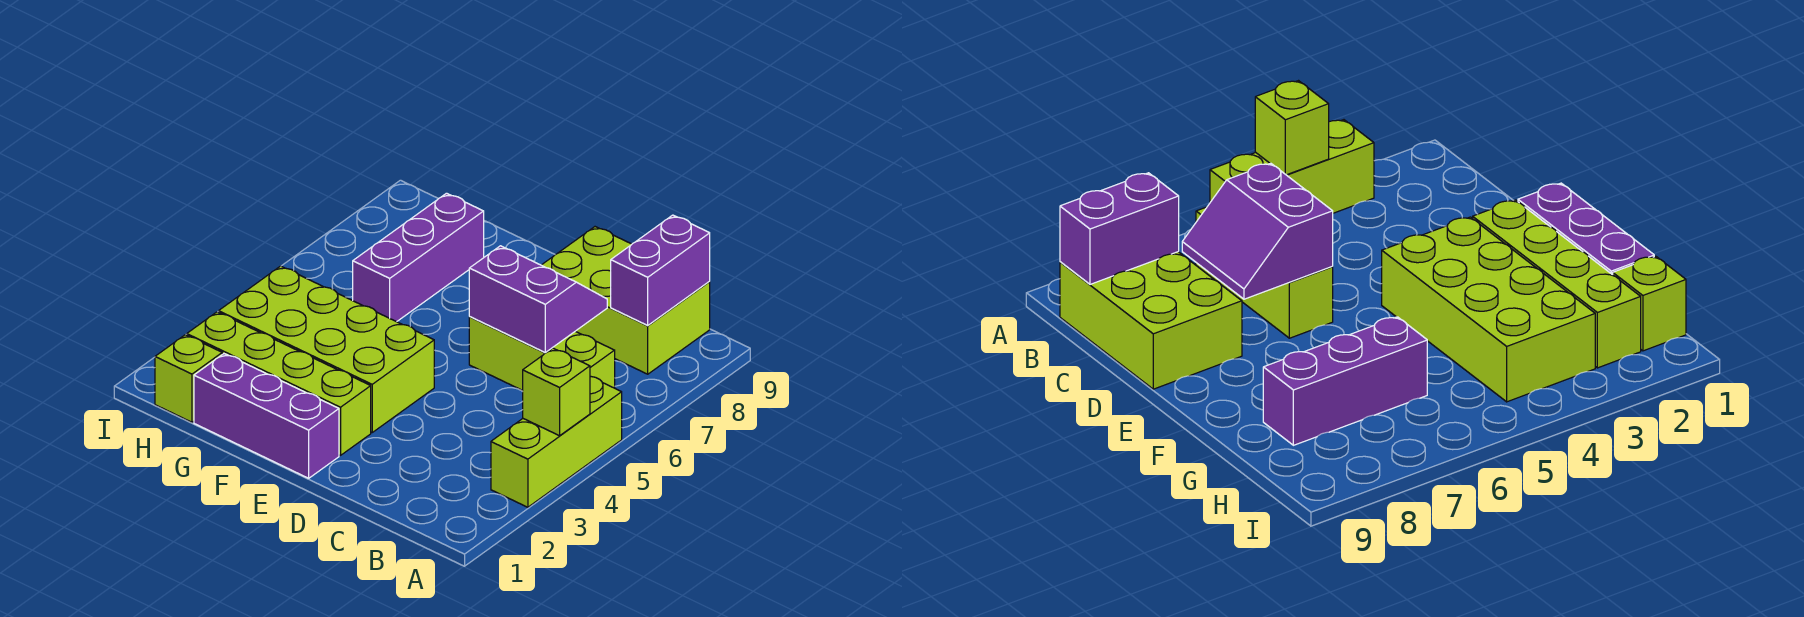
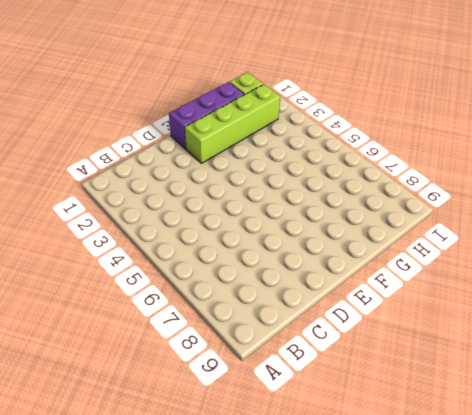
none -> lime brick A3:A5 level 1
none -> lime brick B6:D6 level 1

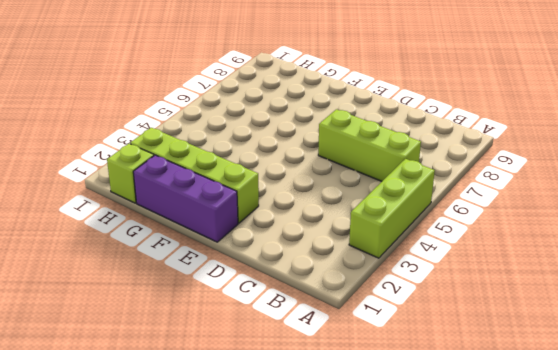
none -> lime brick B8:D9 level 1
none -> lime brick E3:H4 level 1

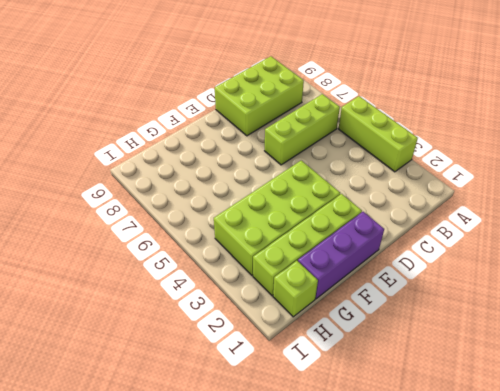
none -> purple brick G6:G8 level 1
none -> lime brick A4 level 2

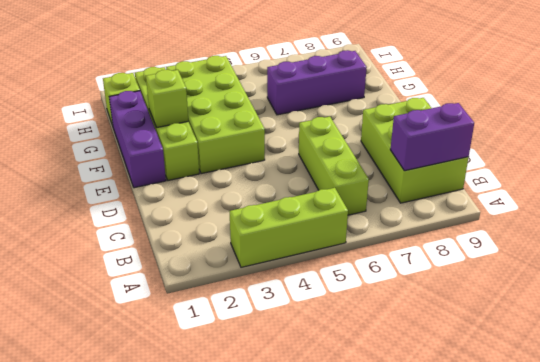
lime brick F2 level 2 -> lime brick A4 level 2
none -> purple slope C6:D7 level 2 top 6

